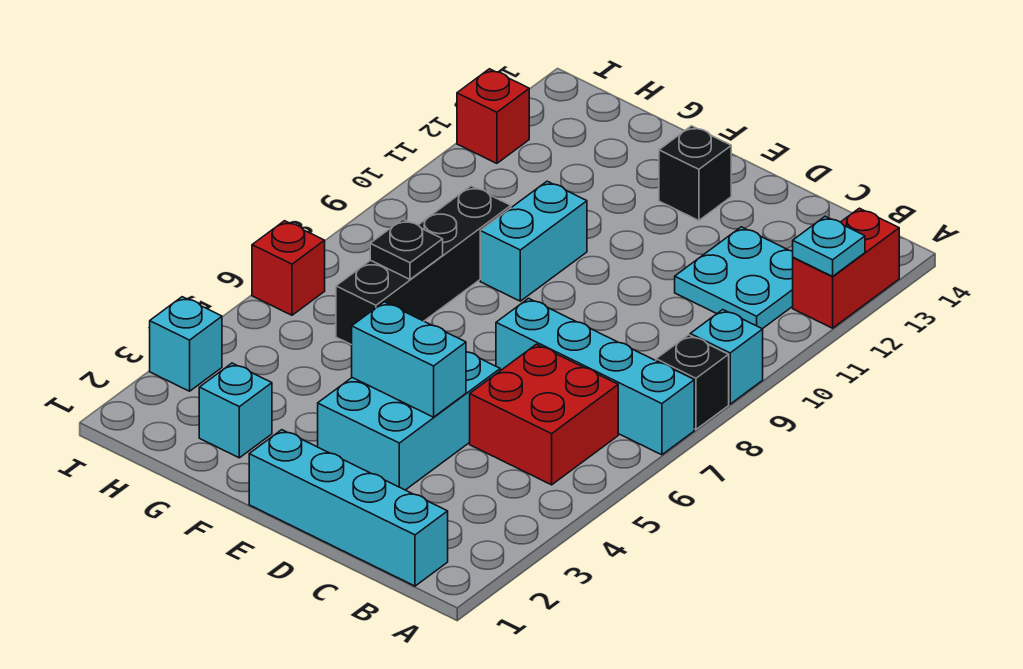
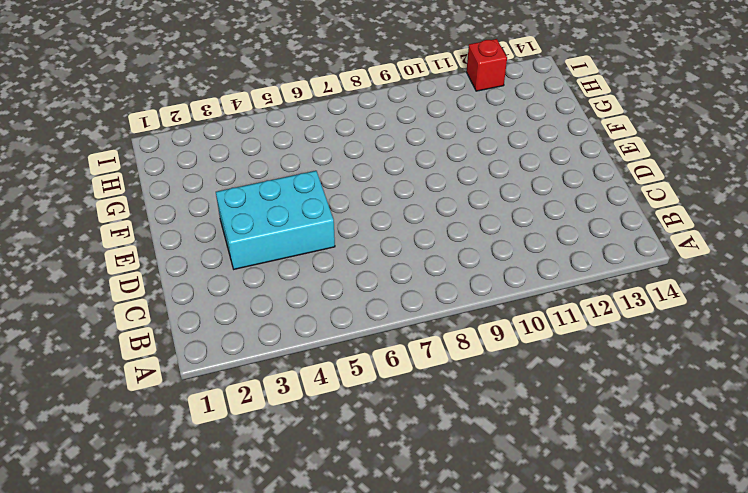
none -> cyan brick A7:D7 level 1
none -> black brick A8 level 1
none -> cyan brick A9 level 1

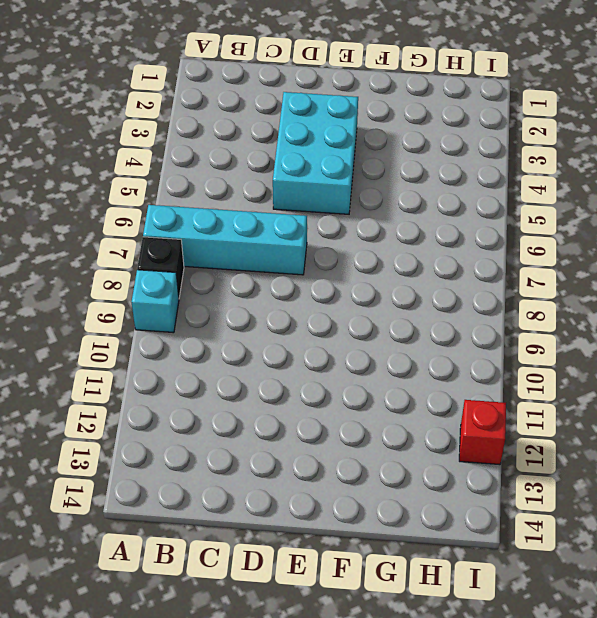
none -> red brick A12:A13 level 1
none -> cyan brick B1:E1 level 1
none -> red brick B5:C6 level 1

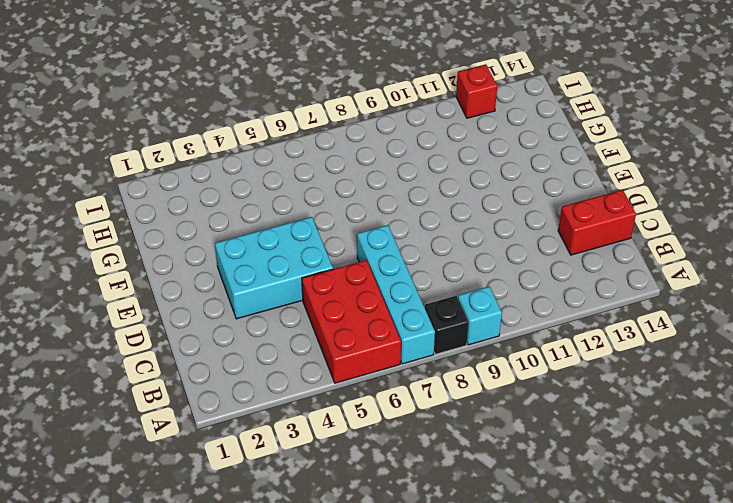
red brick A5:C6 level 1 -> red brick B5:C6 level 1
red brick C13:C14 level 1 -> red brick A12:A13 level 1
none -> cyan brick B1:E1 level 1
none -> cyan plate B11:C12 level 1
none -> black brick E13 level 1

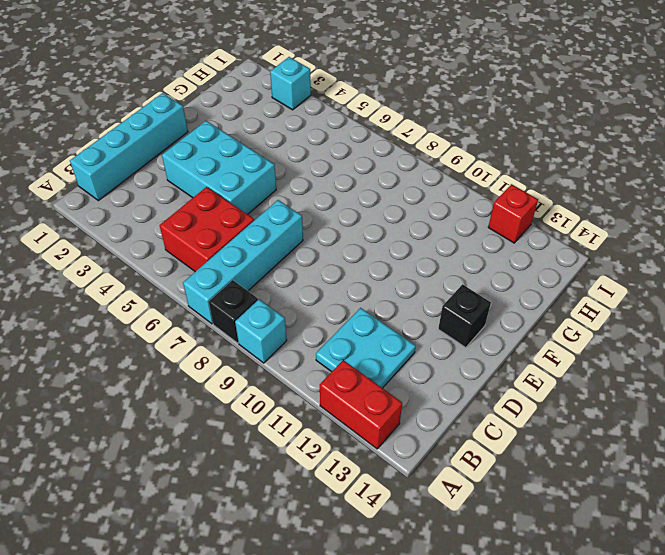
none -> cyan brick F9:F10 level 1
none -> cyan brick G2 level 1
none -> black brick G6:G9 level 1

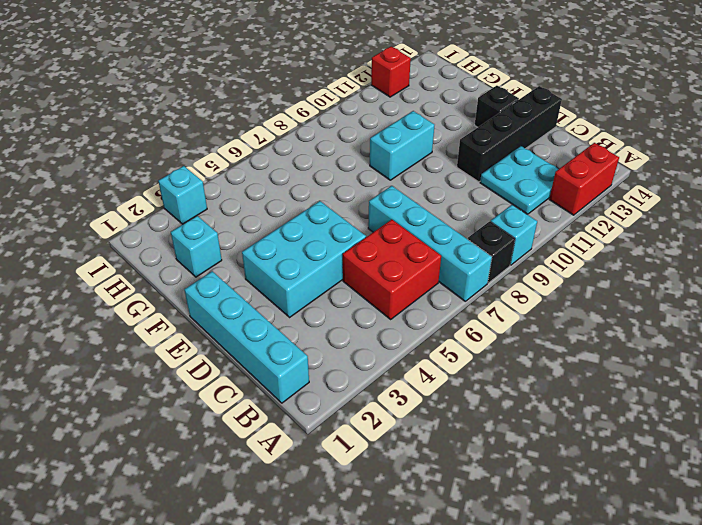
black brick D11:D14 level 1 -> black brick G6:G9 level 1
none -> red brick I6 level 1
none -> cyan plate A12 level 2
none -> cyan brick D4:E4 level 2

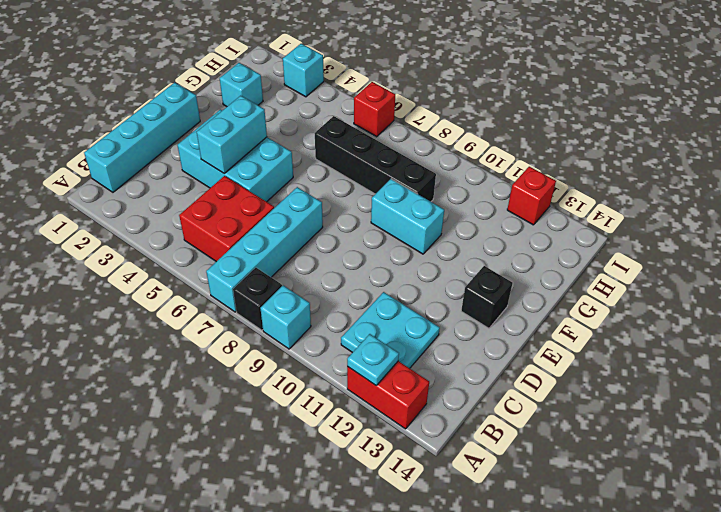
none -> black plate G7 level 2

